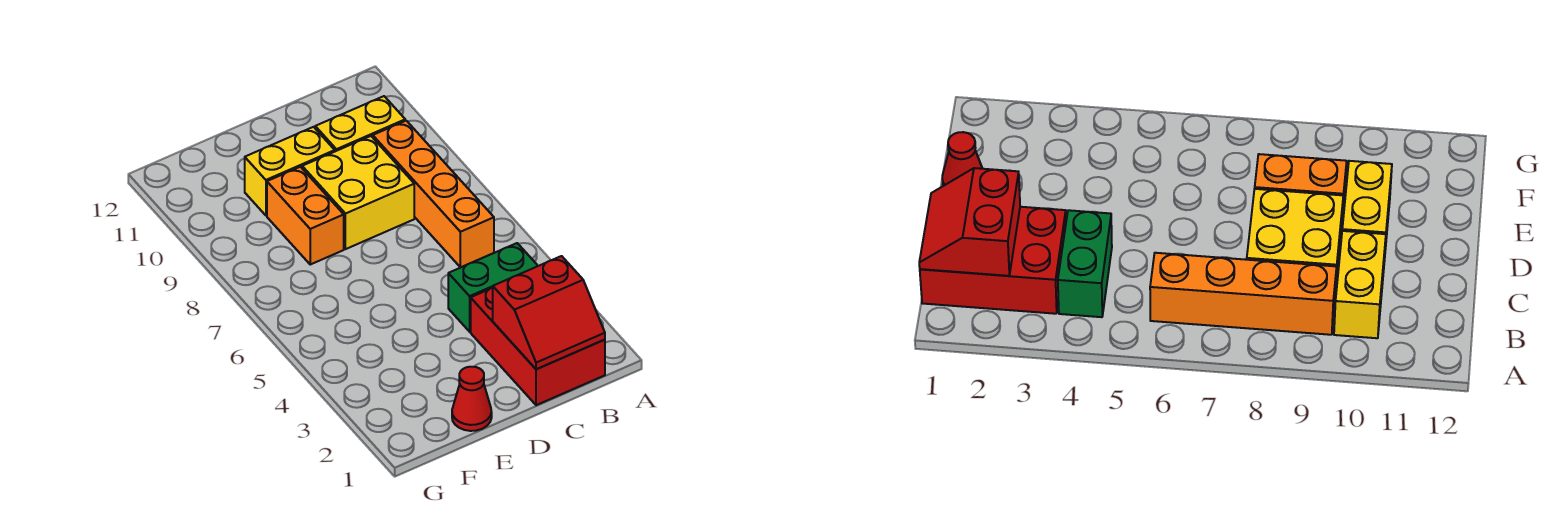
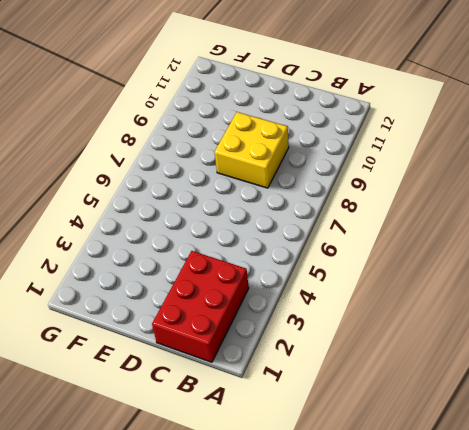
none -> green brick B4:C4 level 1
none -> orange brick B6:B9 level 1

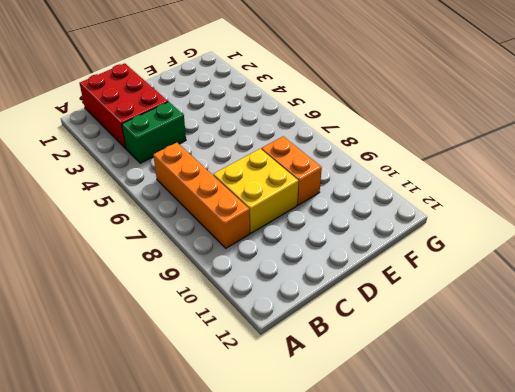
none -> yellow brick B10:C10 level 1
none -> yellow brick D10:E10 level 1

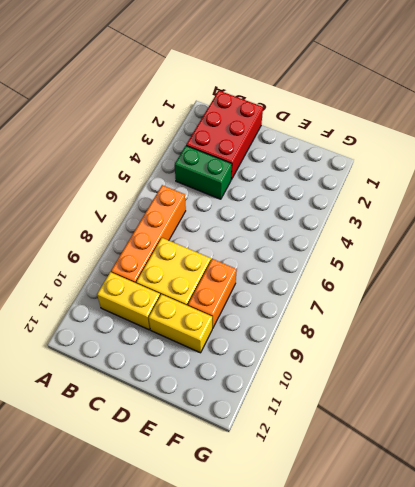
none -> red cone E1 level 1
none -> red slope B1:C2 level 2 top 2

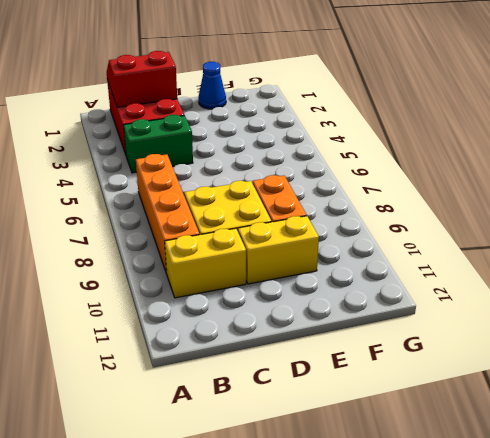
blue cone E1 level 1 -> red cone E1 level 1

